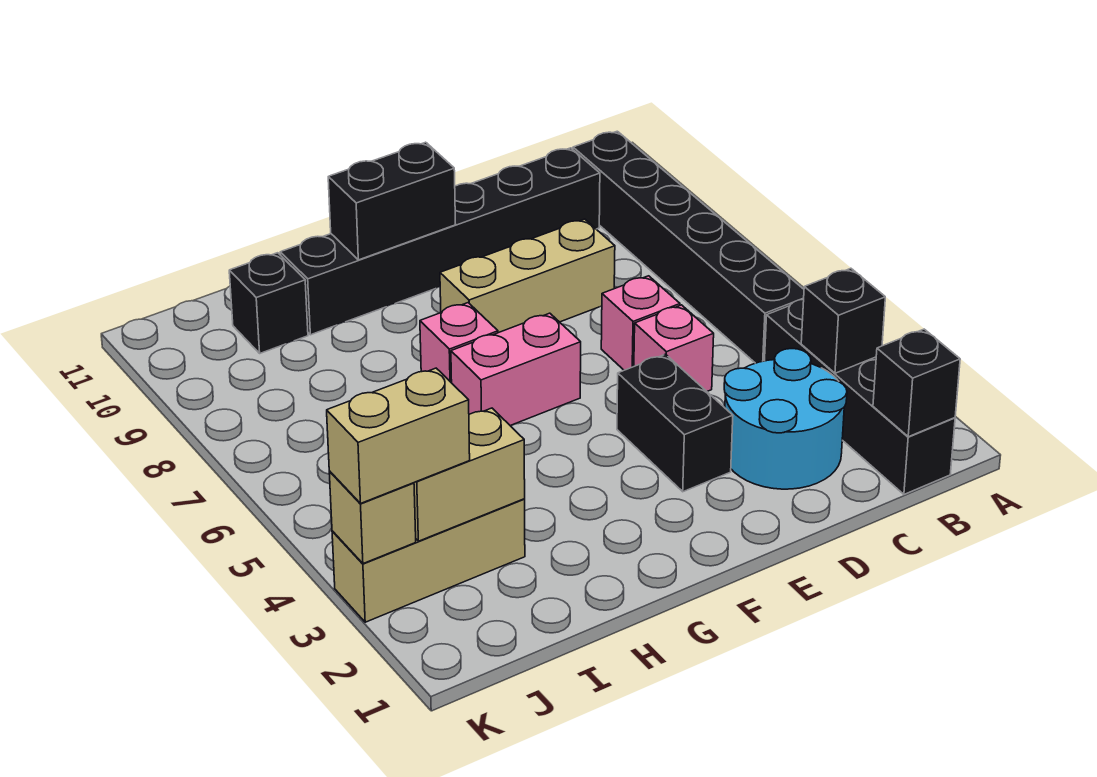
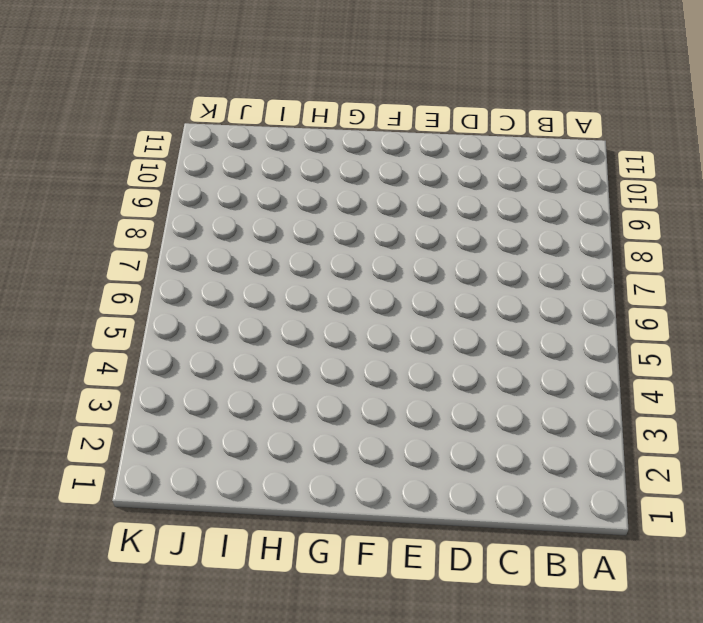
none -> black brick B1:B4 level 1
none -> black brick B5:B10 level 1
none -> cyan round brick C2:D3 level 1

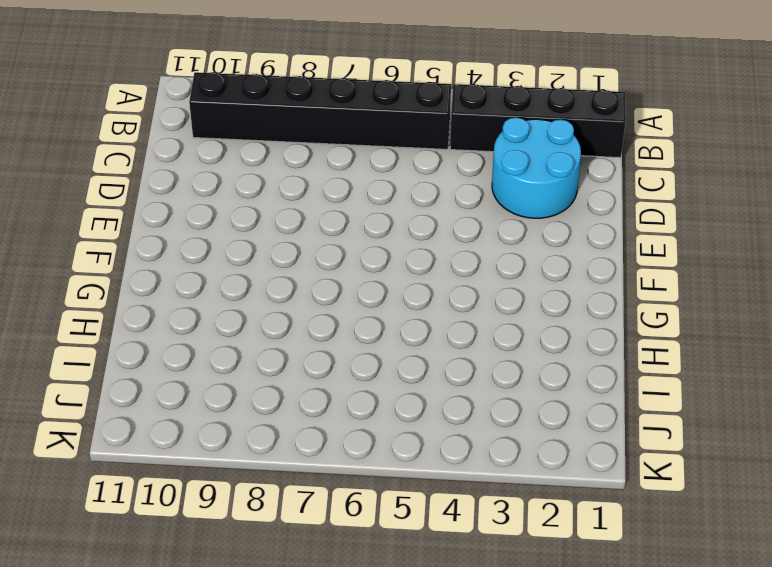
none -> black brick C10:H10 level 1
none -> pink brick D5 level 1
none -> pink brick D6 level 1

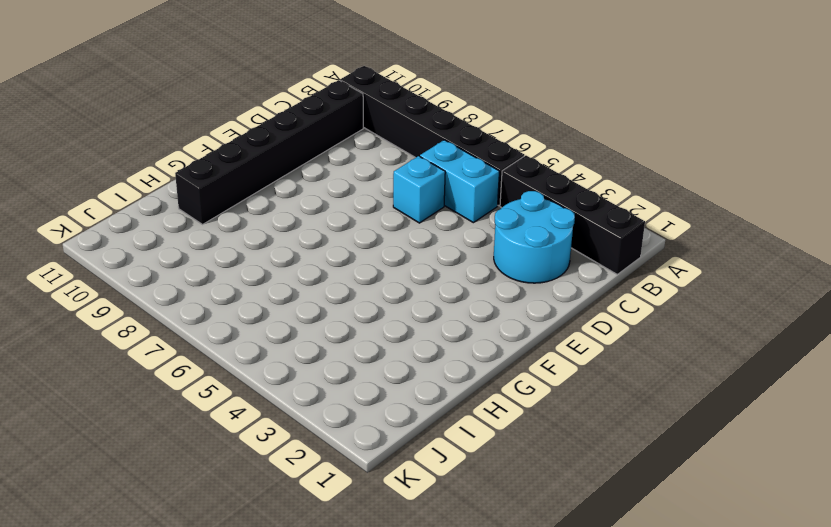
cyan brick C5:C6 level 1 -> none
cyan brick D6 level 1 -> pink brick D6 level 1
none -> pink brick D5 level 1
none -> tan brick D8:F8 level 1
none -> black brick E3:E4 level 1

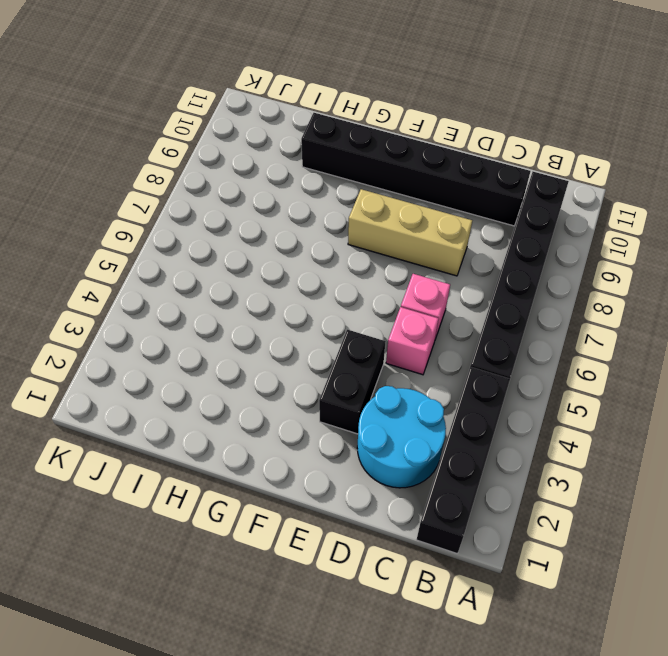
none -> pink brick F6:G6 level 1
none -> pink brick G7 level 1
none -> tan brick I3:K3 level 1

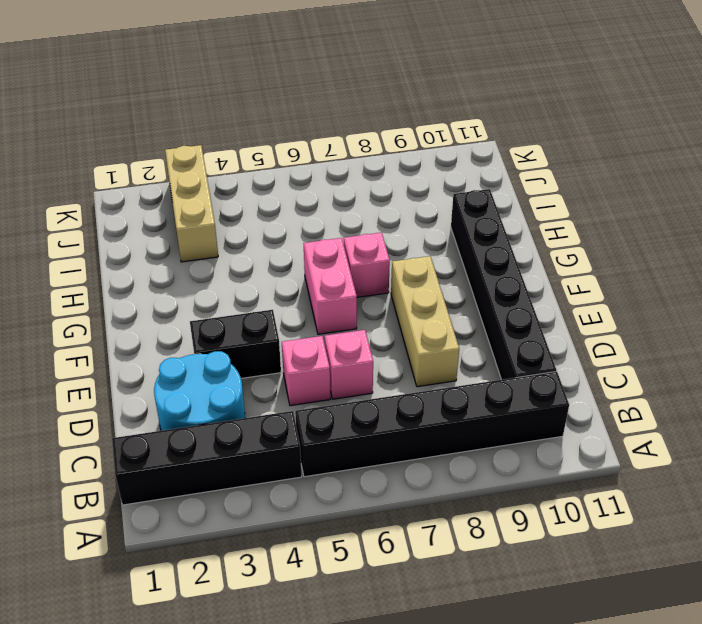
none -> black brick I10 level 1
none -> black brick B1 level 2
none -> black brick B3 level 2

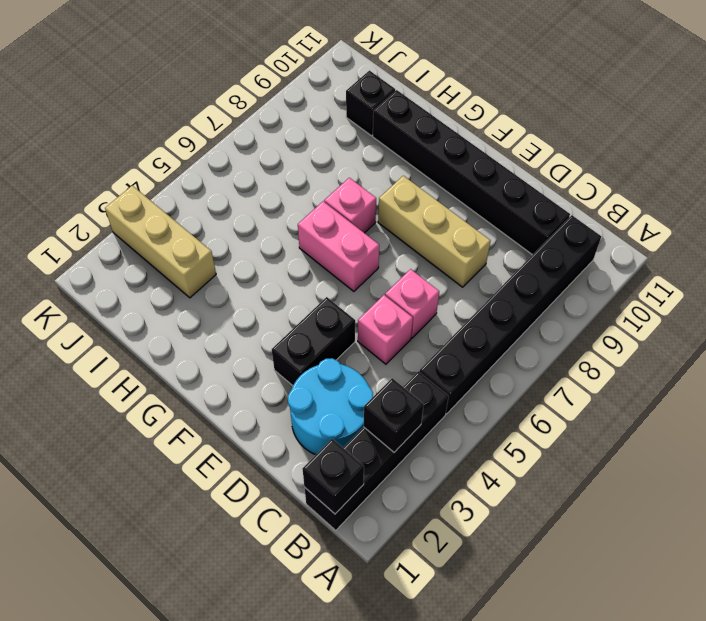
none -> black brick F10:G10 level 2
none -> tan brick I3:J3 level 2
none -> tan brick K3 level 2

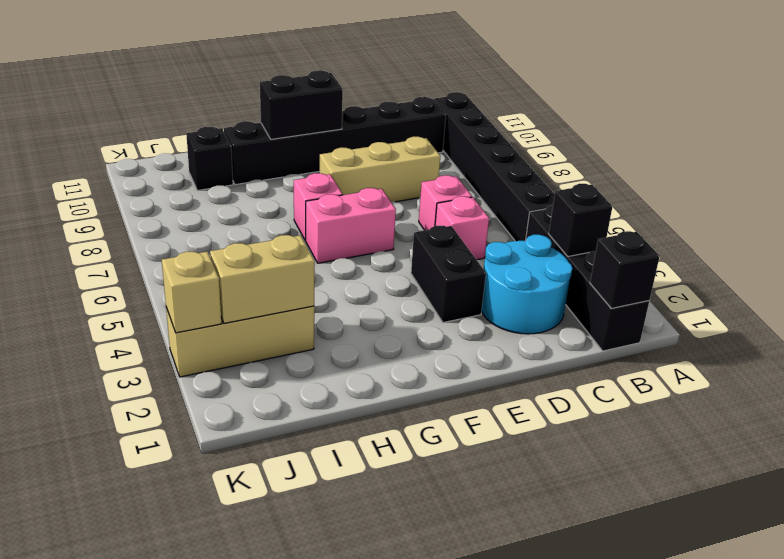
none -> tan brick J3:K3 level 3

